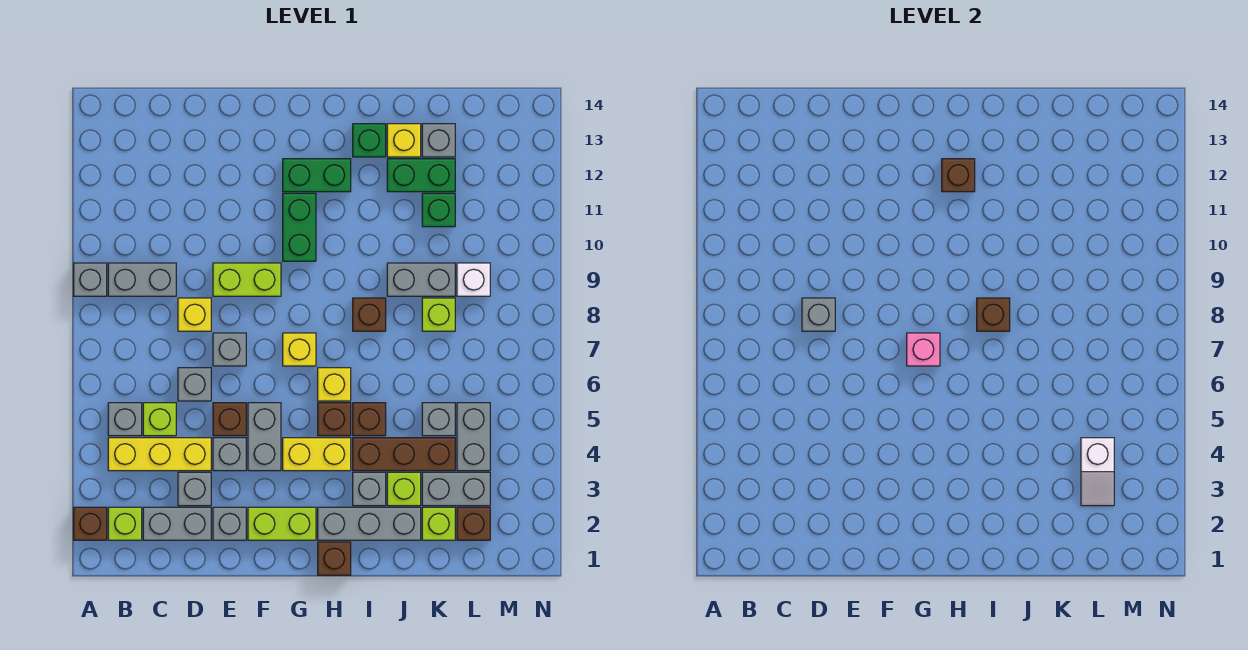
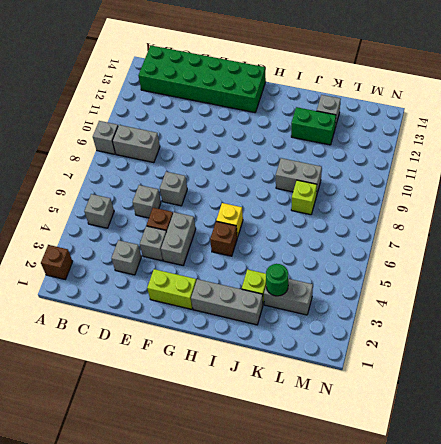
green brick B13:G14 level 1 -> none
green round brick K3 level 2 -> none
none -> lime brick B2 level 1
none -> yellow brick B4:D4 level 1
none -> grey brick C2:D2 level 1
none -> lime brick C5 level 1

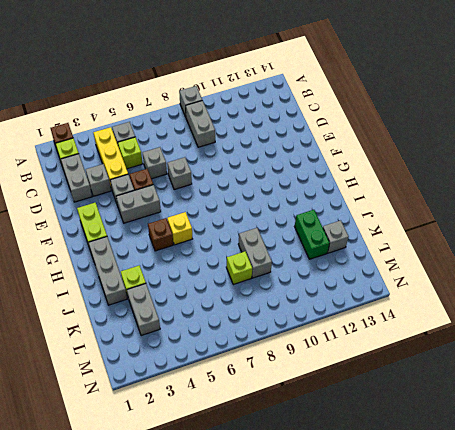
none -> yellow brick D8 level 1
none -> grey brick E2 level 1
none -> lime brick E9:F9 level 1
none -> yellow brick G4:H4 level 1

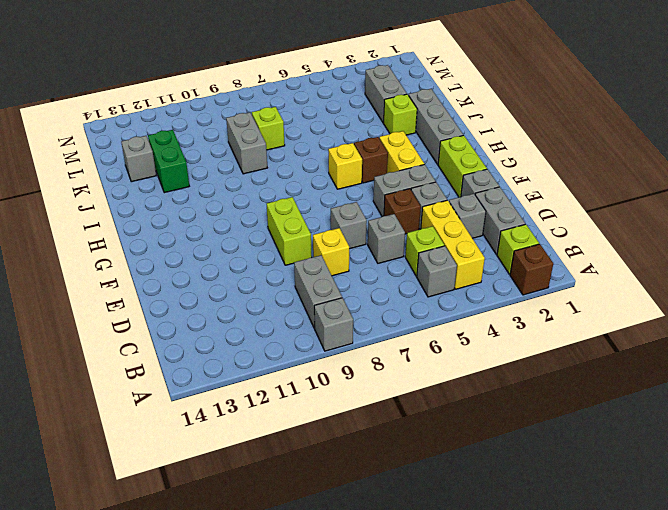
none -> yellow brick G7 level 1
none -> green brick G10:G11 level 1
none -> green brick G12:H12 level 1
none -> brown brick H1 level 1

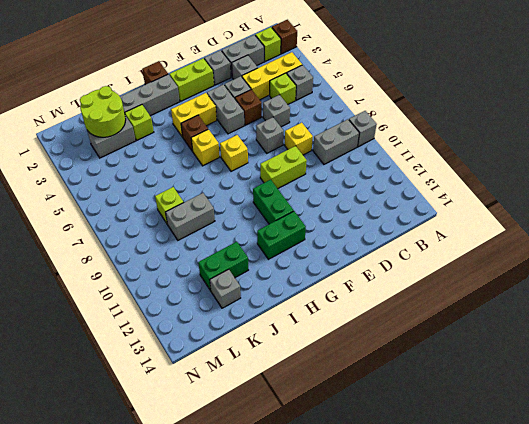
lime round brick K2:L3 level 2 -> white slope L3:L4 level 2 top 4
none -> grey brick I3 level 1
none -> brown brick I4:K4 level 1
none -> brown brick I5 level 1
none -> brown brick I8 level 1

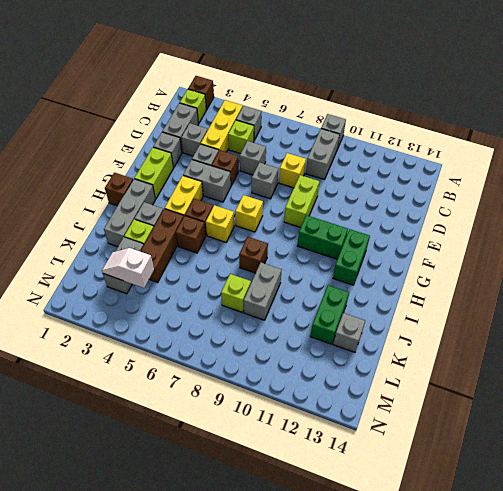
none -> green brick I13 level 1
none -> yellow brick J13 level 1
none -> lime brick K2 level 1
none -> grey brick K5 level 1

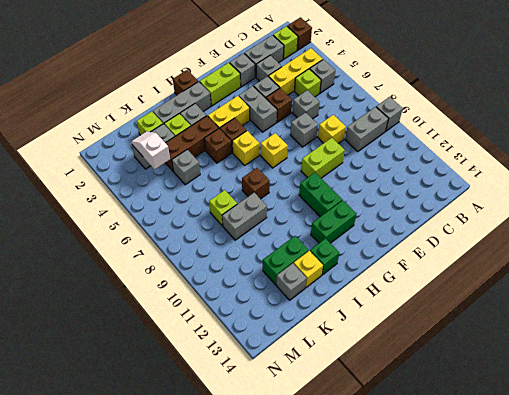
none -> green brick K11 level 1
none -> brown brick L2 level 1
none -> grey brick L4:L5 level 1
none -> white brick L9 level 1

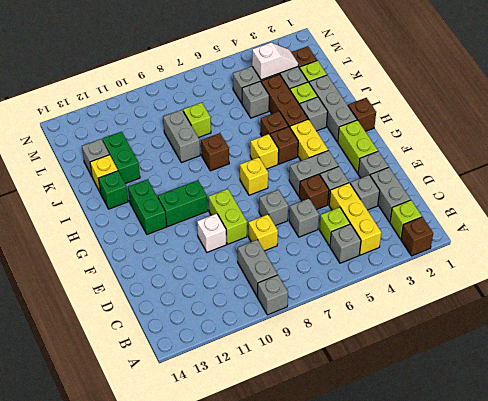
white brick E10 level 1 -> white brick L9 level 1
none -> green brick K11 level 1
none -> grey brick D8 level 2
none -> pink brick G7 level 2
none -> brown brick H12 level 2

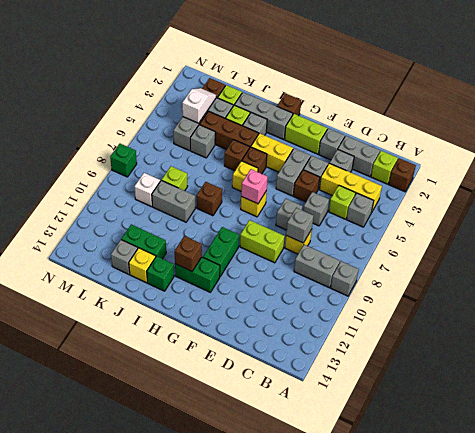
green brick N8 level 1 -> green brick K11 level 1
none -> brown brick I8 level 2

